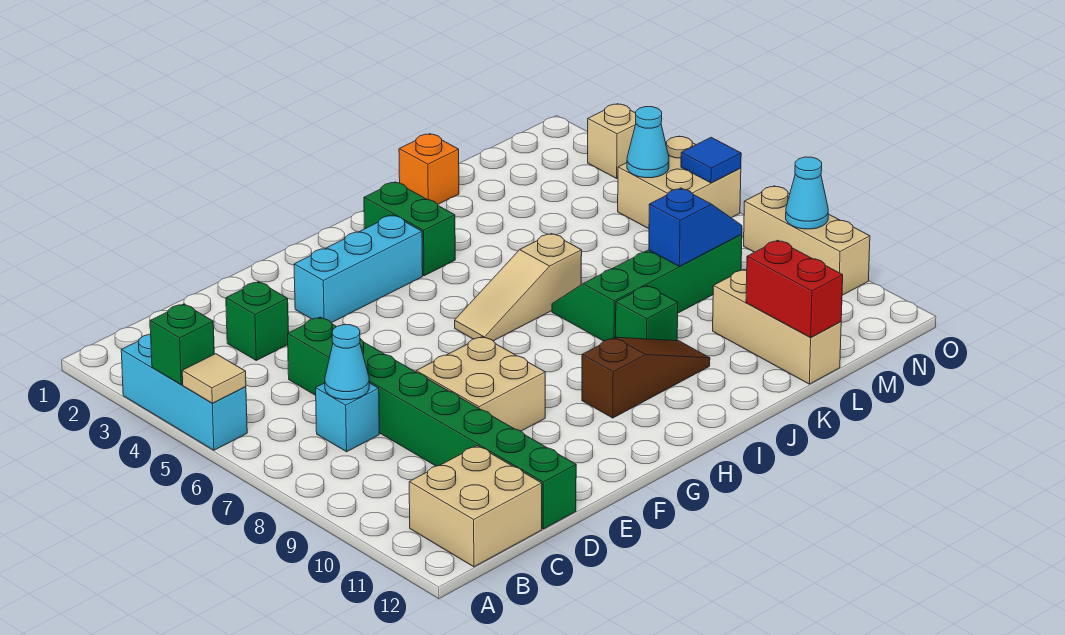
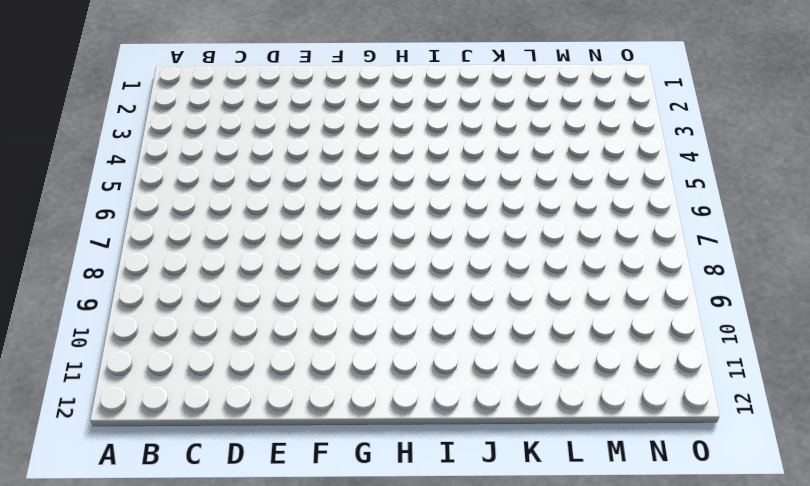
none -> cyan brick A3:A5 level 1
none -> tan brick B11:C12 level 1
none -> cyan brick C7 level 1

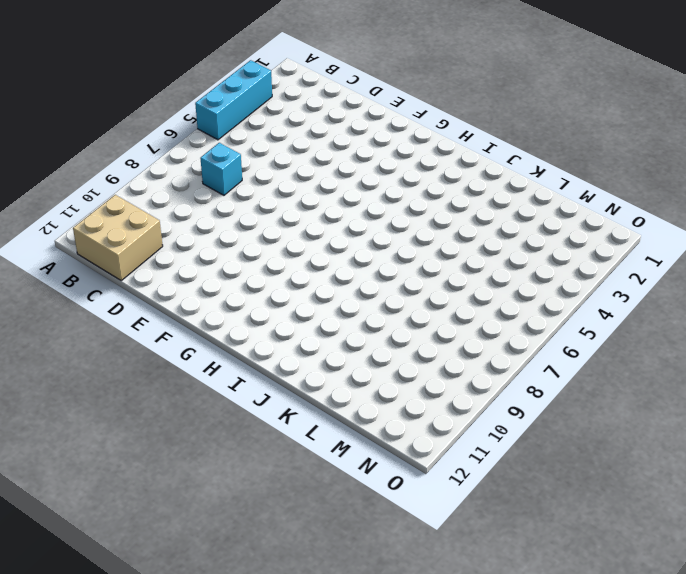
none -> green brick D3 level 1
none -> green brick D5:D12 level 1
none -> tan brick E8:F9 level 1

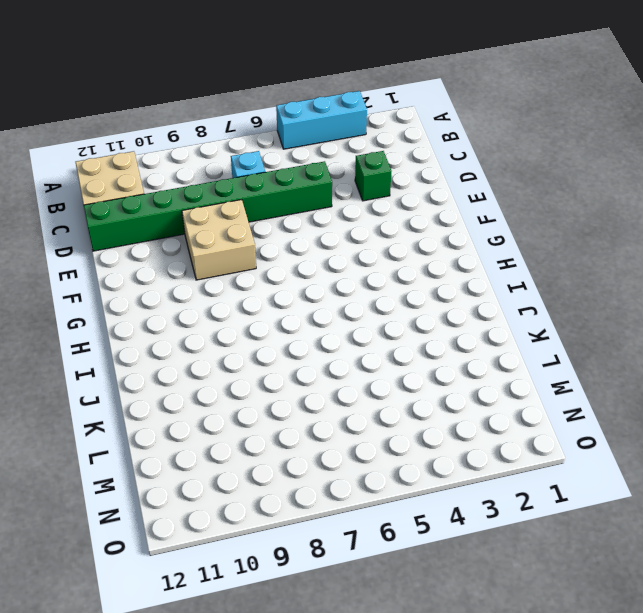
none -> cyan brick F3:H3 level 1
none -> tan slope H6:J6 level 1 top J
none -> brown slope H10:J10 level 1 top H

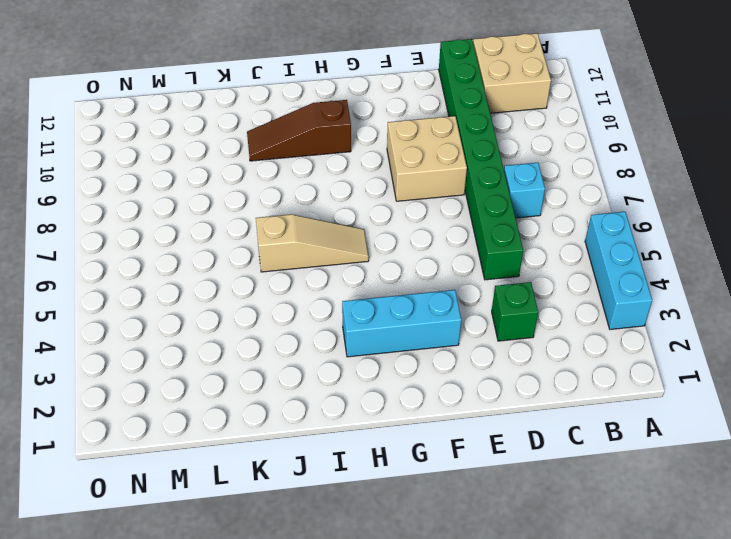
none -> green brick I2:I3 level 1
none -> green slope J7:M8 level 1 top 8
none -> green brick J9 level 1

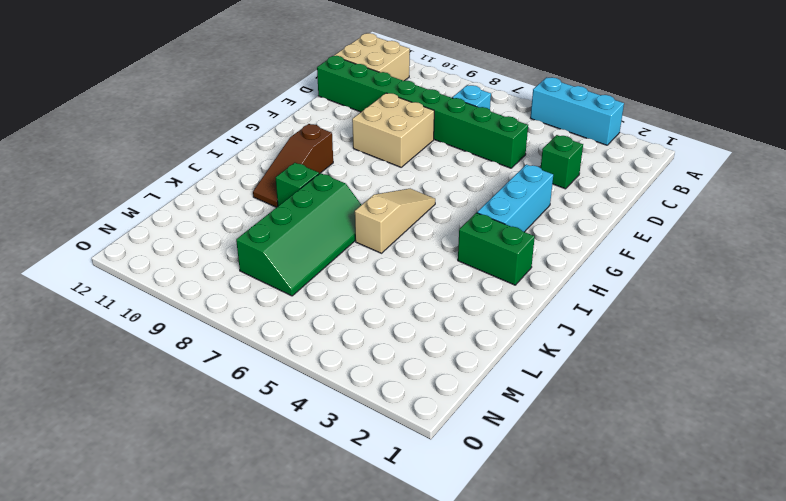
none -> orange brick K1 level 1
none -> tan brick L10:L12 level 1
none -> tan brick N5:O6 level 1

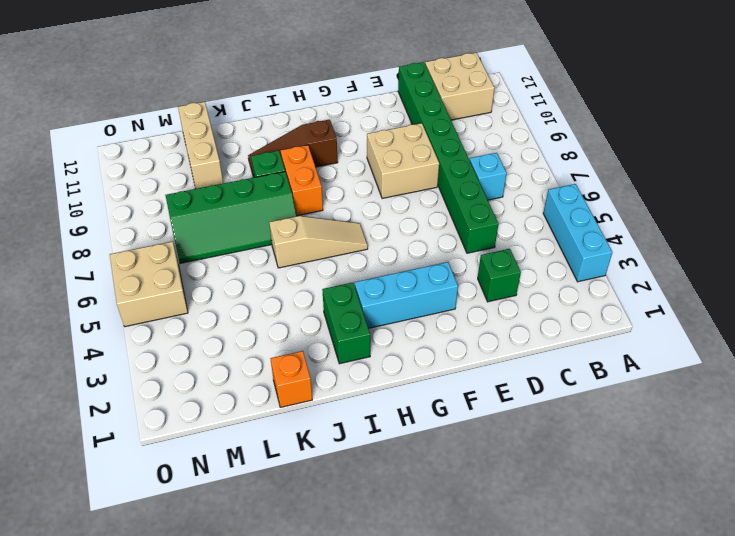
orange brick I8:I9 level 1 -> none
none -> tan brick O3 level 1
none -> tan brick O8:O10 level 1
none -> green brick A4 level 2

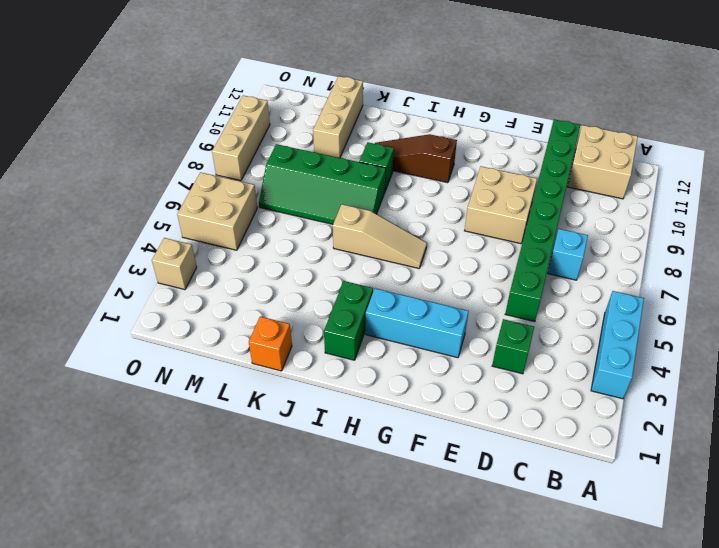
none -> green brick A4 level 2
none -> tan tile A5 level 2
none -> cyan cone C7 level 2

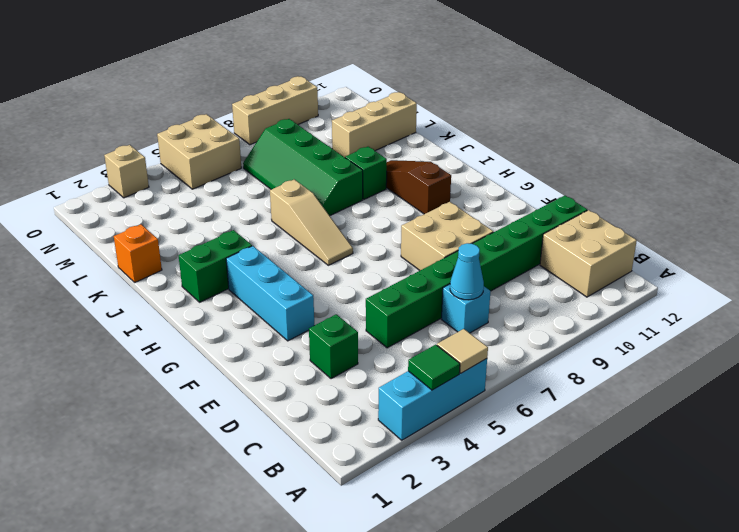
green tile A4 level 2 -> green brick A4 level 2
none -> blue slope L8:M8 level 2 top L
none -> red brick L11:L12 level 2
none -> cyan cone N5 level 2

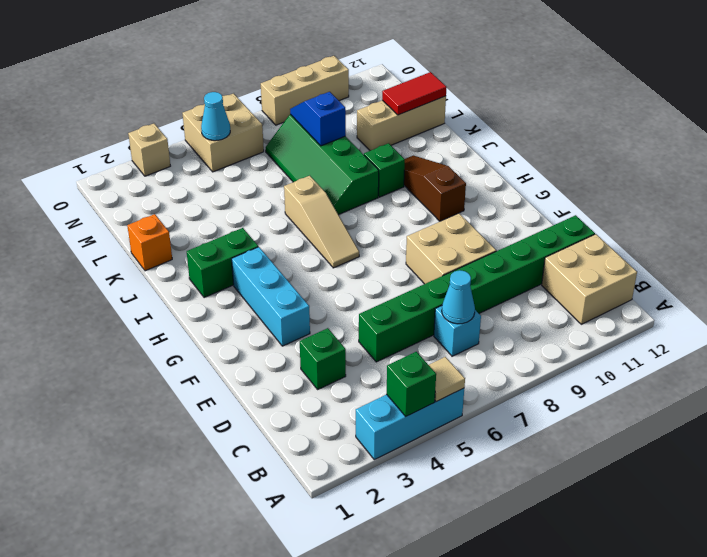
red tile L11:L12 level 2 -> red brick L11:L12 level 2
none -> blue tile O6 level 2
none -> cyan cone O9 level 2

